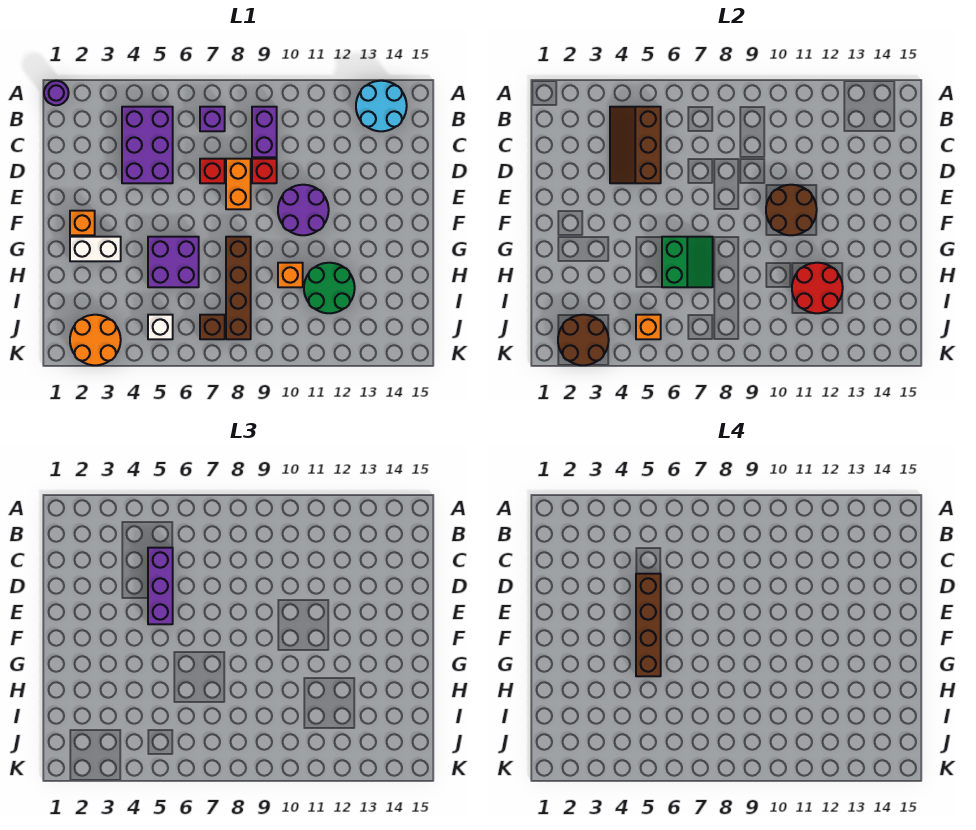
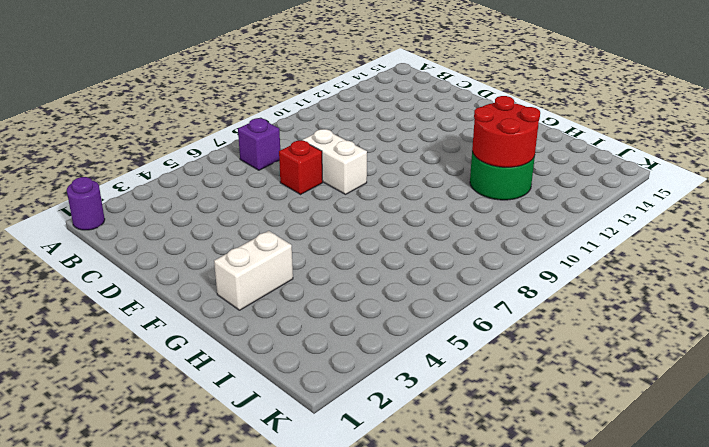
white brick D8:E8 level 1 -> orange brick D8:E8 level 1
none -> cyan round brick A13:B14 level 1
none -> purple brick B4:D5 level 1
none -> purple brick B9:C9 level 1

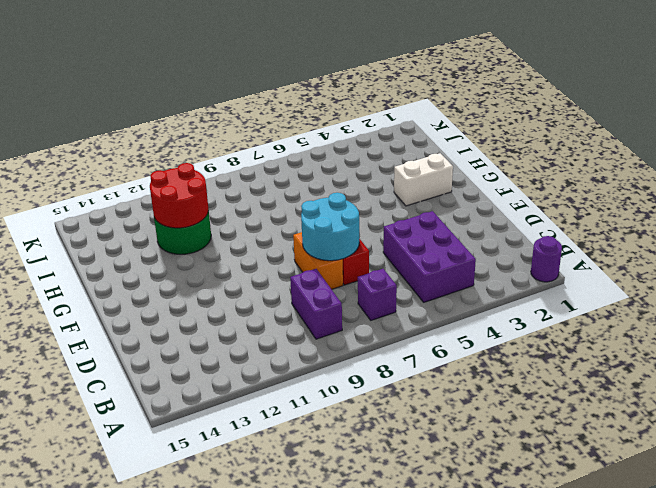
cyan round brick D7:E8 level 2 -> cyan round brick A13:B14 level 1
none -> red brick D9 level 1
none -> purple round brick E10:F11 level 1
none -> orange brick F2 level 1

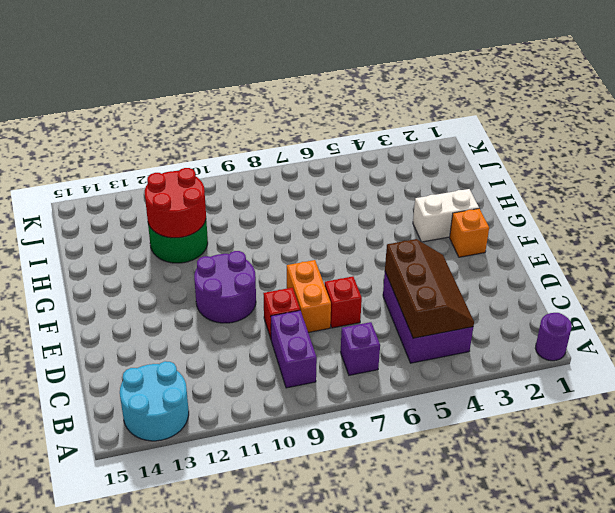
none -> purple brick G5:H6 level 1
none -> brown brick G8:J8 level 1
none -> orange brick H10 level 1

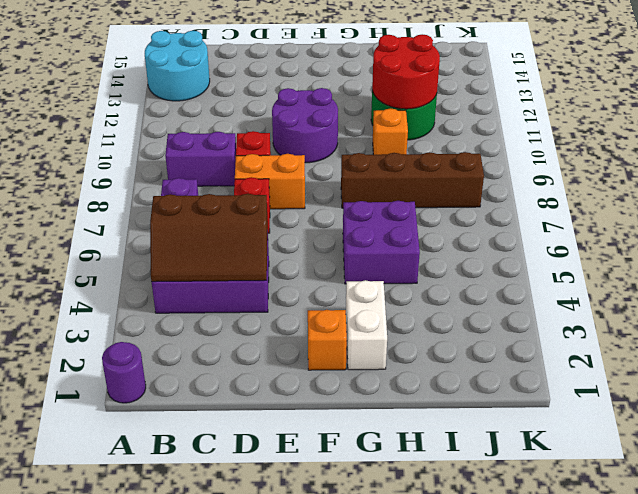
none -> orange round brick J2:K3 level 1
none -> white brick J5 level 1
none -> brown brick J7 level 1

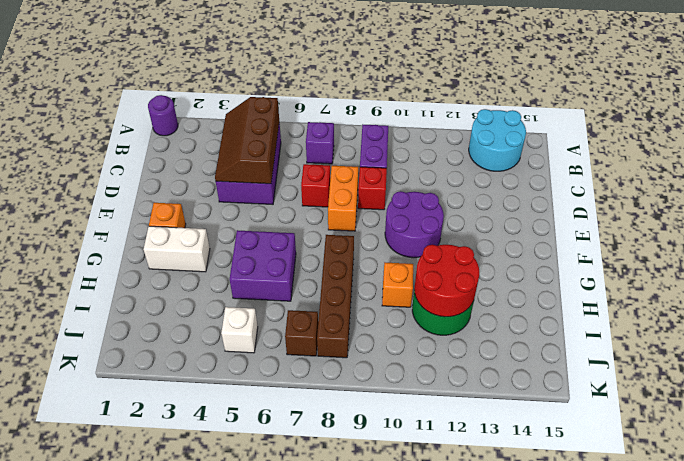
none -> orange round brick J2:K3 level 1
none -> brown round brick E10:F11 level 2
none -> green slope G6:H7 level 2 top 6

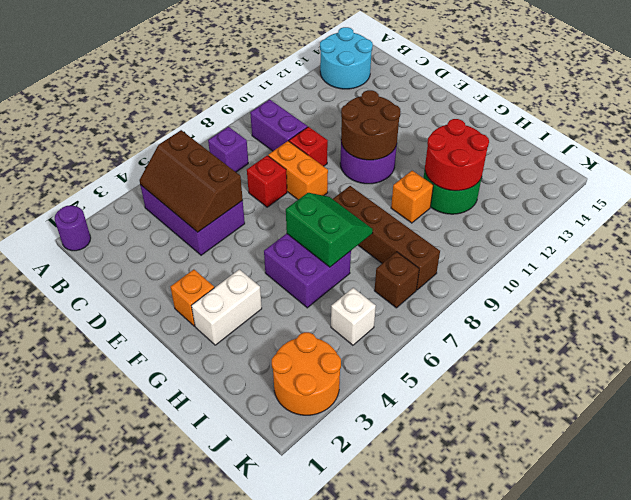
none -> brown round brick J2:K3 level 2
none -> orange brick J5 level 2
none -> purple brick C5:E5 level 3

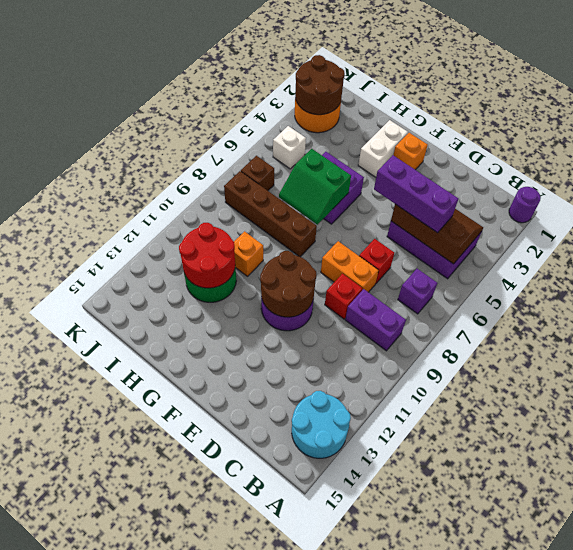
none -> orange brick J5 level 2
none -> brown brick D5:G5 level 4

